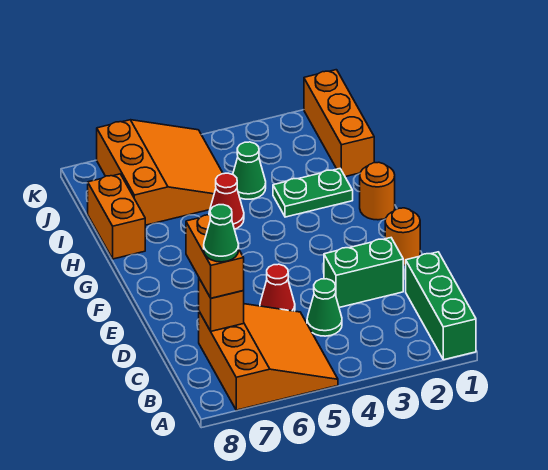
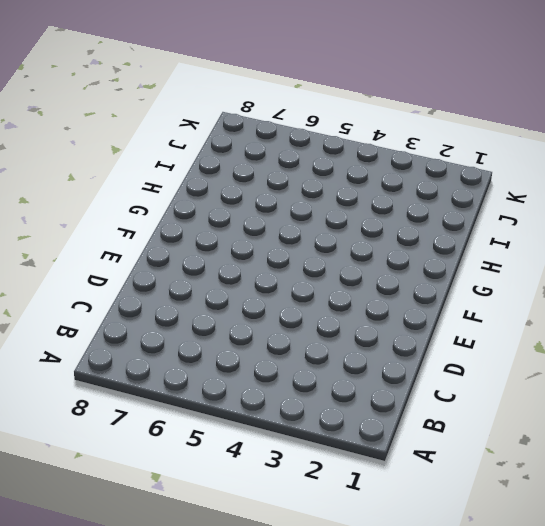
none -> green brick A1:C1 level 1
none -> orange slope A5:C7 level 1 top 7
none -> green cone C4 level 1

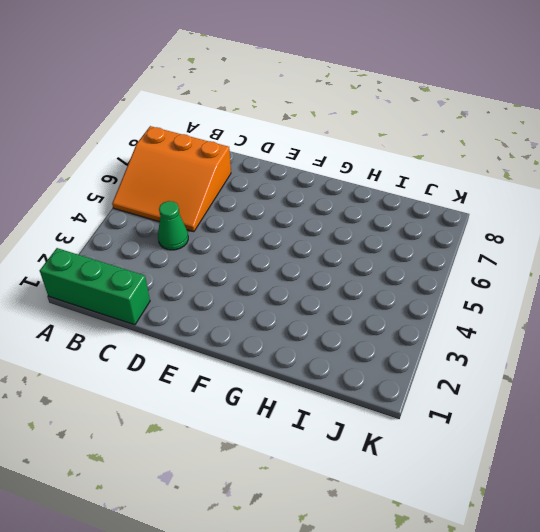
none -> green brick D2:D3 level 1
none -> red cone D5 level 1
none -> orange round brick E1 level 1

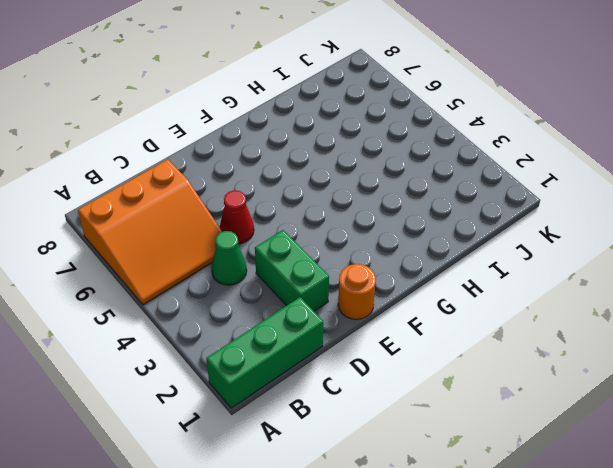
none -> orange round brick G1 level 1
none -> green plate H2:H3 level 1
none -> red cone H5 level 1

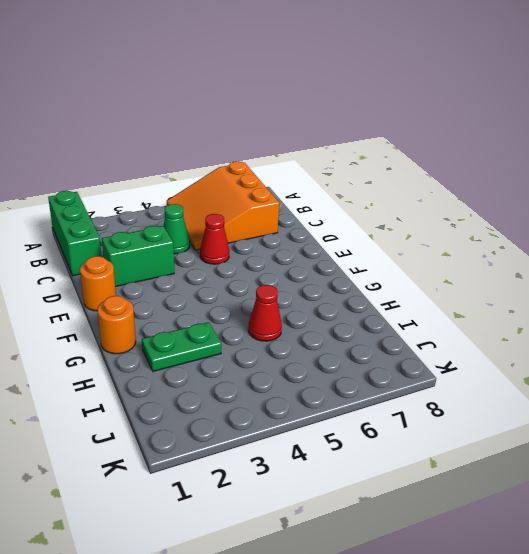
none -> orange brick H8:I8 level 1
none -> orange brick I1:K1 level 1
none -> green cone I4 level 1

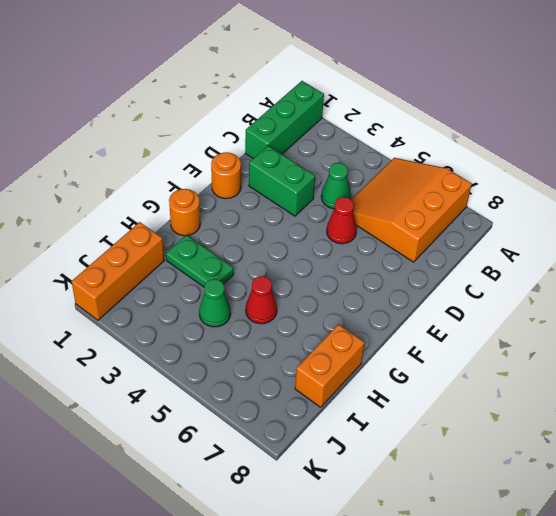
none -> orange slope I5:K7 level 1 top 7
none -> orange brick C7 level 2
none -> orange brick C7:D7 level 3

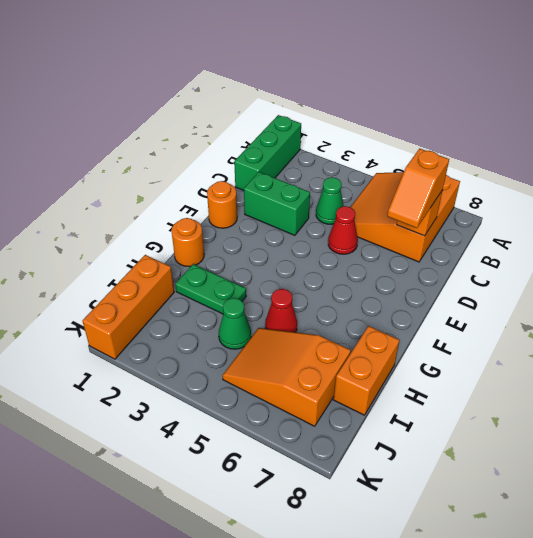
orange slope C7:D7 level 3 top C -> orange brick C7:D7 level 3
orange slope I5:J7 level 1 top 7 -> orange slope I5:K7 level 1 top 7
none -> green cone C7 level 4

